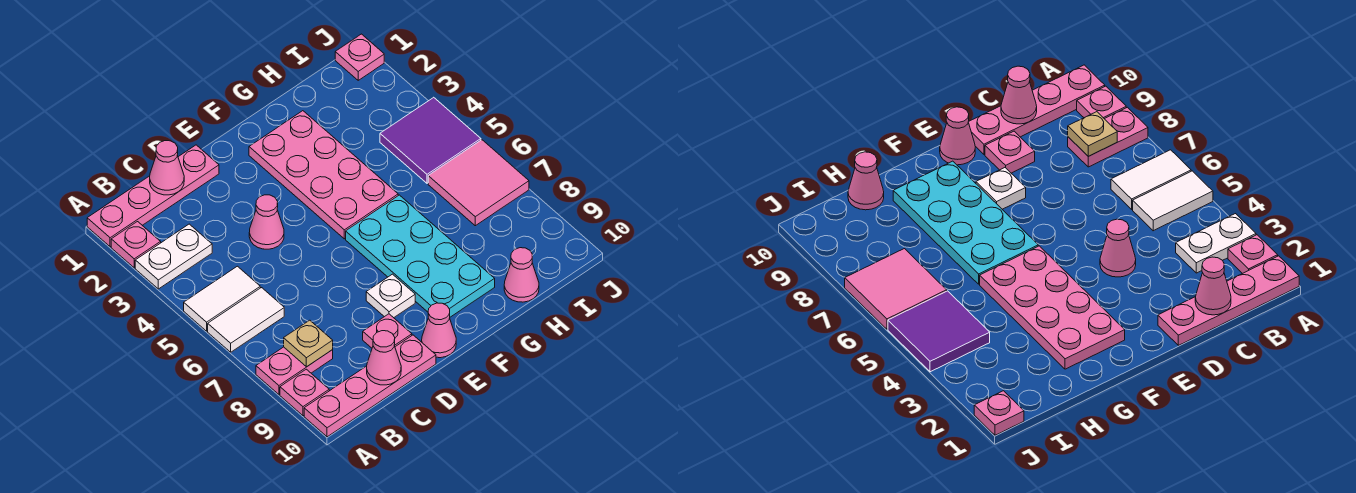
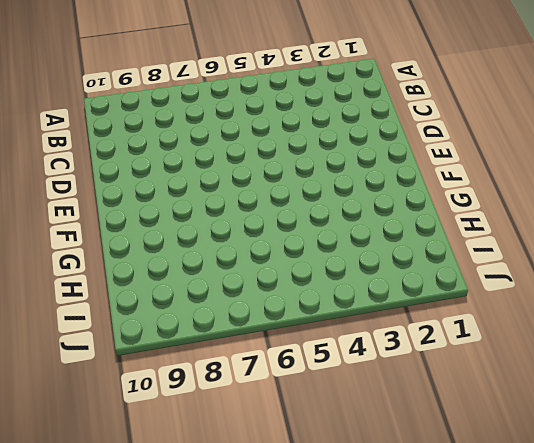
none -> pink plate A1:D1 level 1
none -> pink plate A2 level 1
none -> white plate A3:B3 level 1

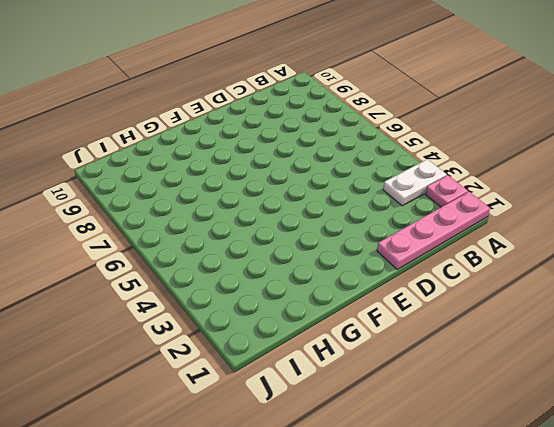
none -> white tile A5:B5 level 1
none -> white tile A6:B6 level 1
none -> pink plate A8:B8 level 1

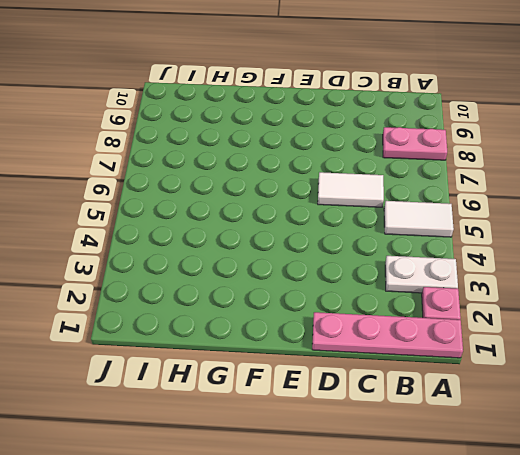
white tile C6:D6 level 1 -> white tile A6:B6 level 1
none -> pink plate A9 level 1
none -> pink plate A10:D10 level 1
none -> pink cone D4 level 1

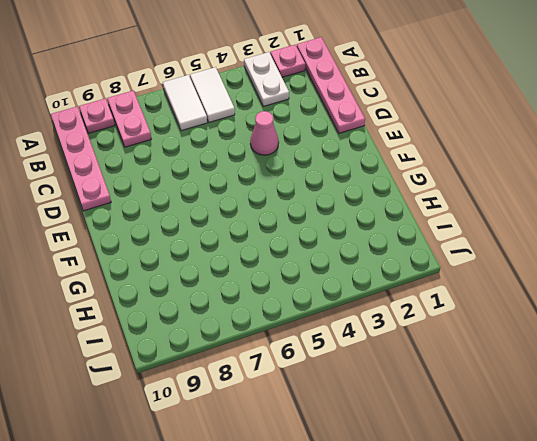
none -> pink plate D9 level 1
none -> white plate E8 level 1
none -> pink cone E10 level 1

